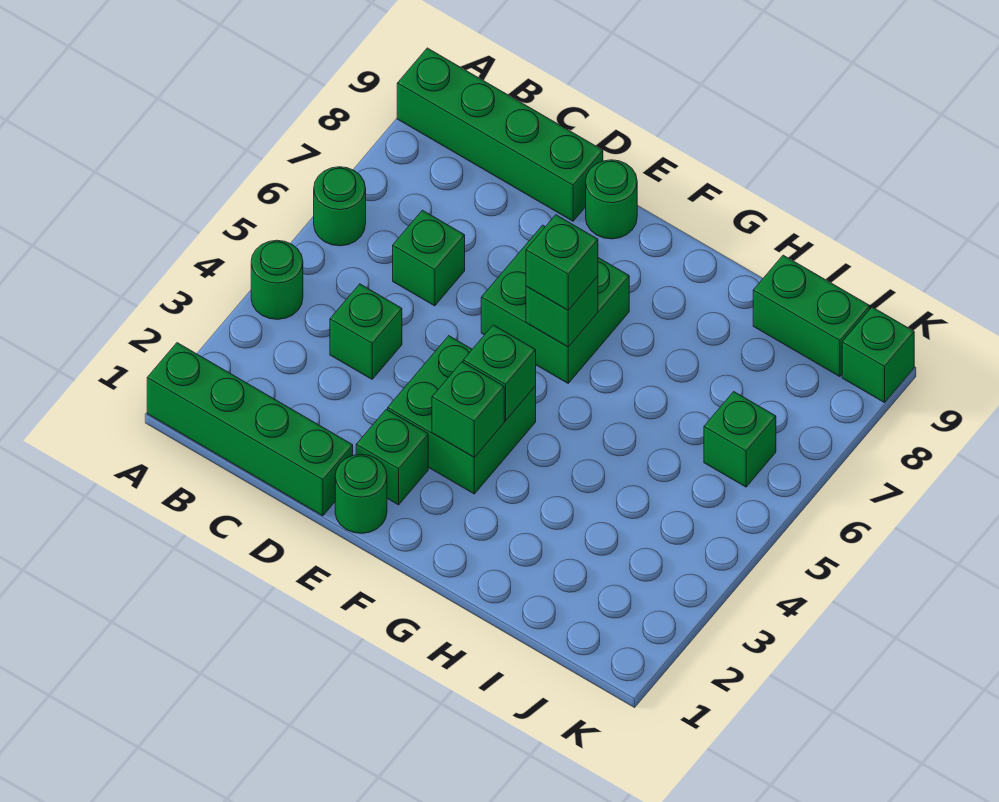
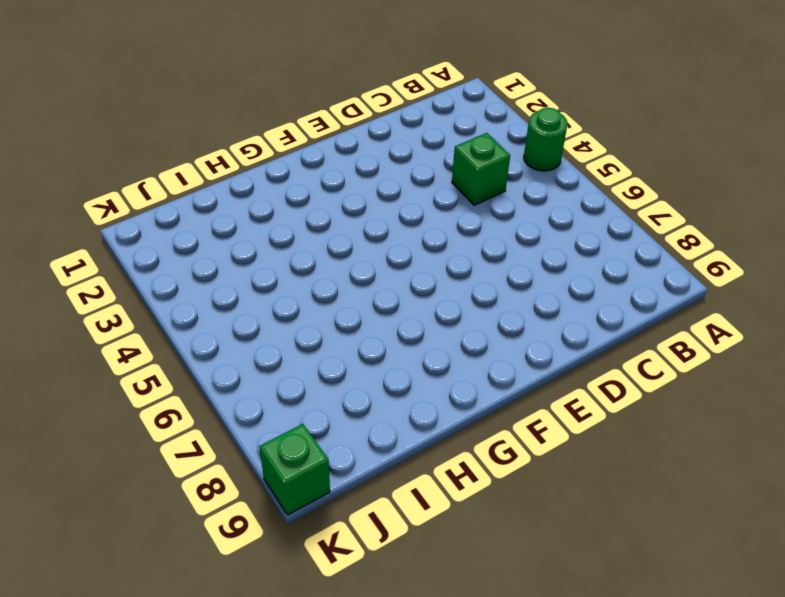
none -> green brick A1:D1 level 1
none -> green round brick A6 level 1
none -> green brick A9:D9 level 1

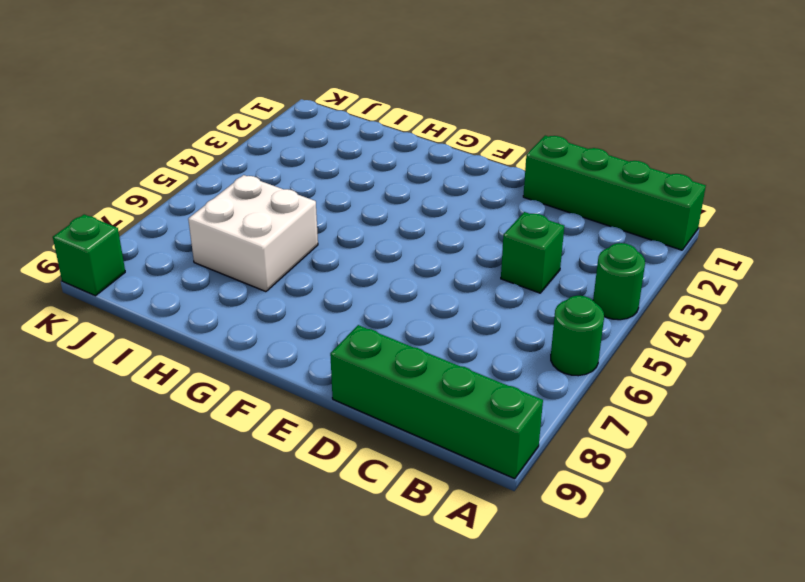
white brick H6:I7 level 1 -> none
none -> green brick C6 level 1
none -> green round brick E1 level 1
none -> green brick E2 level 1

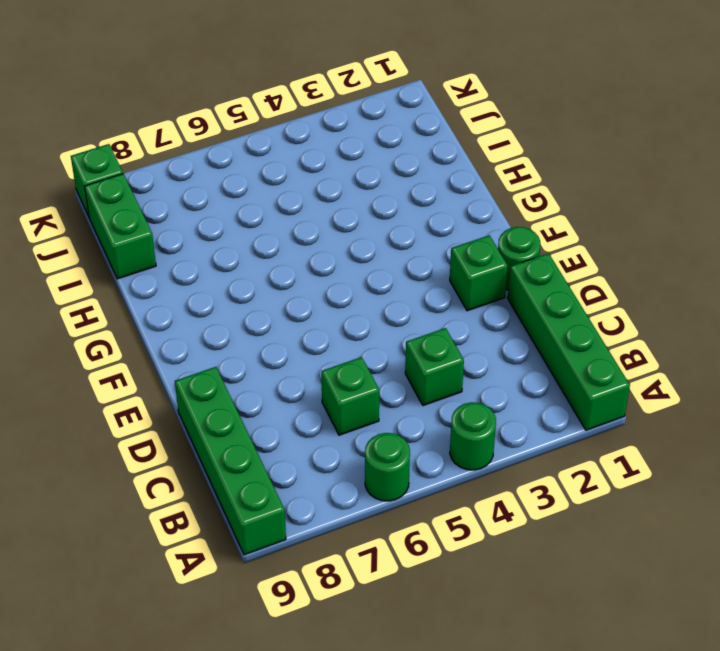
none -> green brick E3:F4 level 1
none -> green brick E6:F7 level 1
none -> green round brick E9 level 1

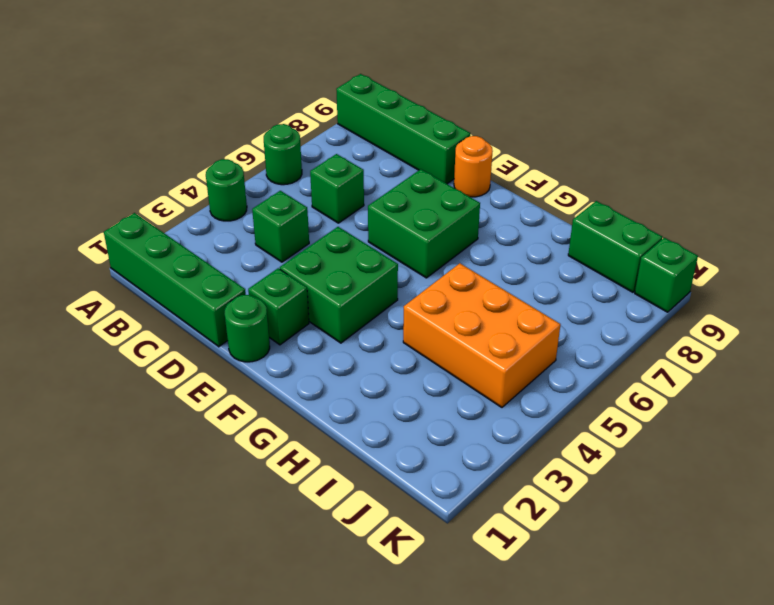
orange round brick E9 level 1 -> green round brick E9 level 1
orange brick H4:J5 level 1 -> none
none -> green brick J6 level 1
none -> green brick F3 level 2
none -> green brick F4 level 2

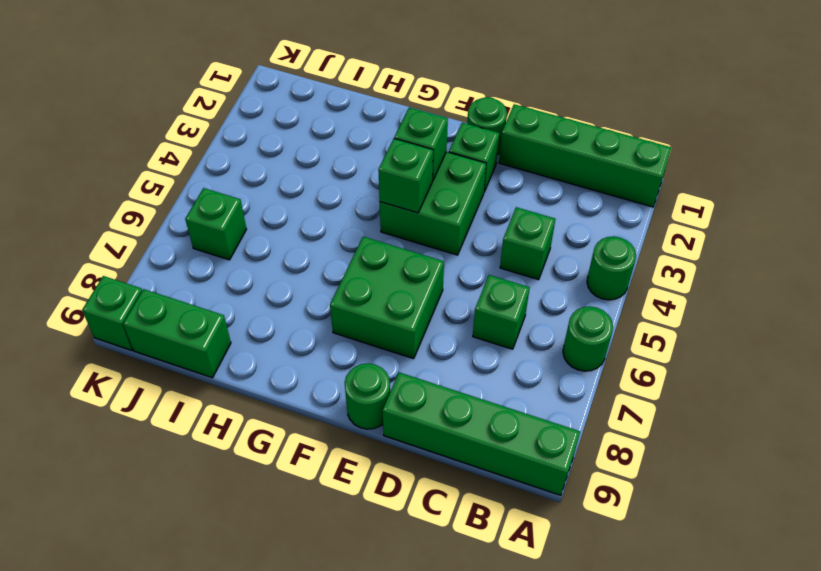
none -> green brick F6 level 2
none -> green brick F6 level 3

